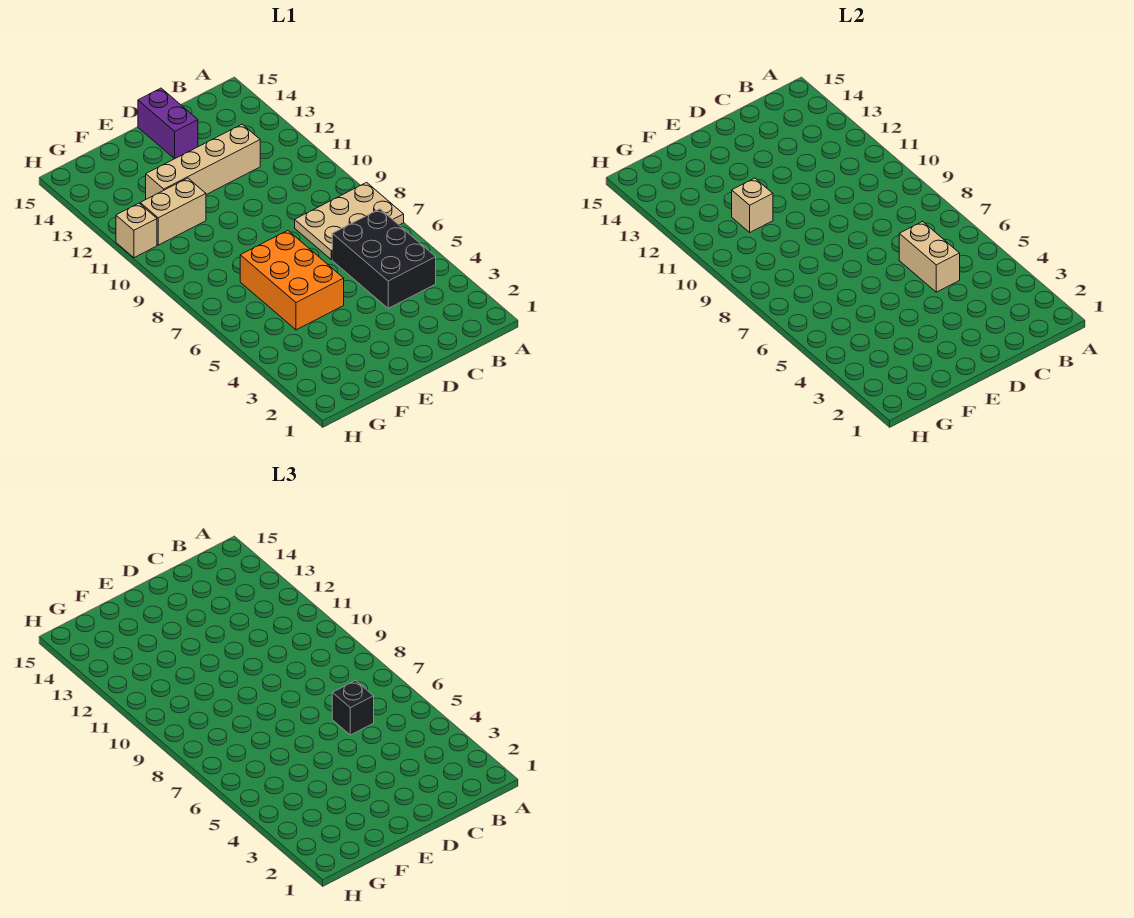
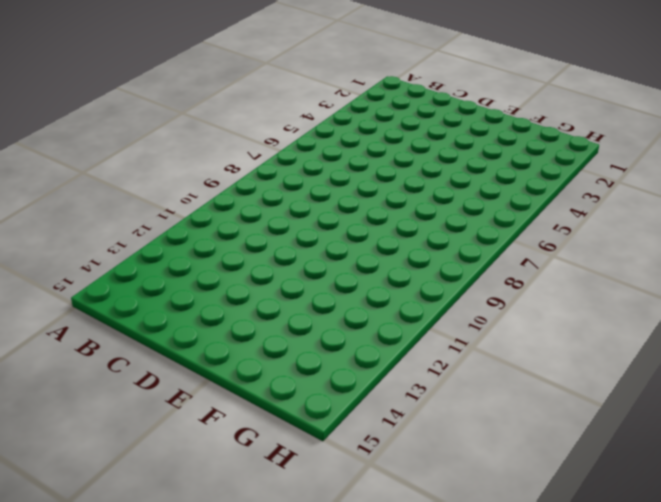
none -> tan plate A7:C8 level 1
none -> black brick B4:C6 level 1

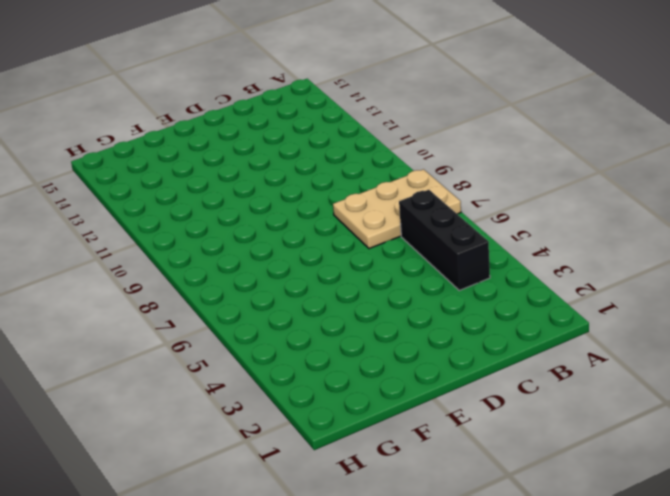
black brick B4:B6 level 1 -> black brick B4:C6 level 1
none -> tan brick C12:F12 level 1
none -> purple brick D14:D15 level 1

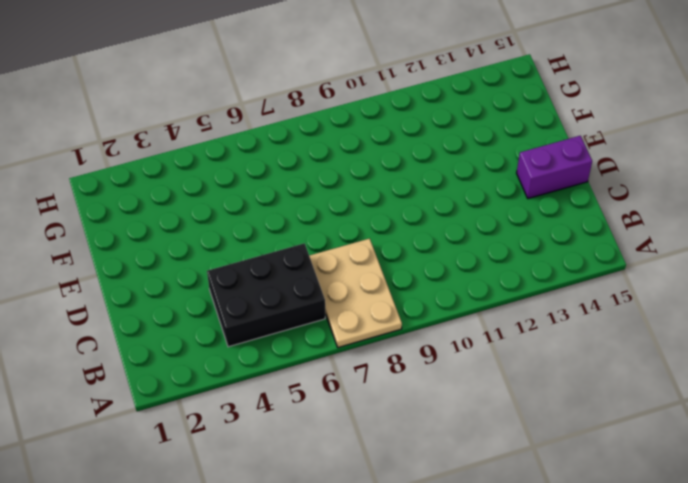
none -> tan brick C12:F12 level 1
none -> orange brick E5:F7 level 1

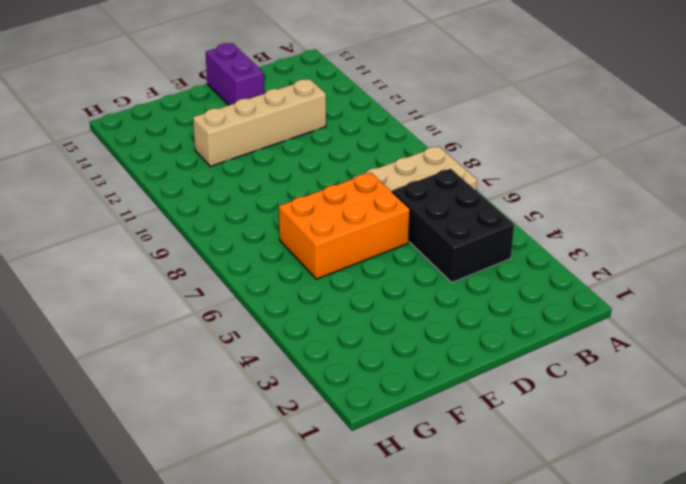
orange brick D6:F7 level 1 -> orange brick E5:F7 level 1
none -> tan brick F11:G11 level 1
none -> tan brick H11 level 1

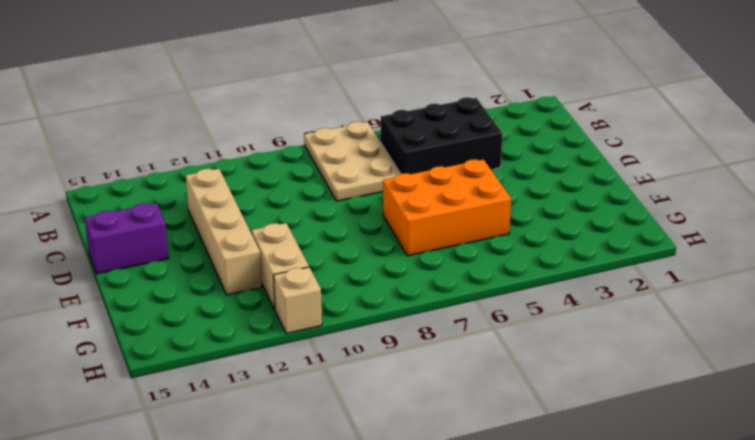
none -> tan brick C5:C6 level 2
none -> tan brick F11 level 2

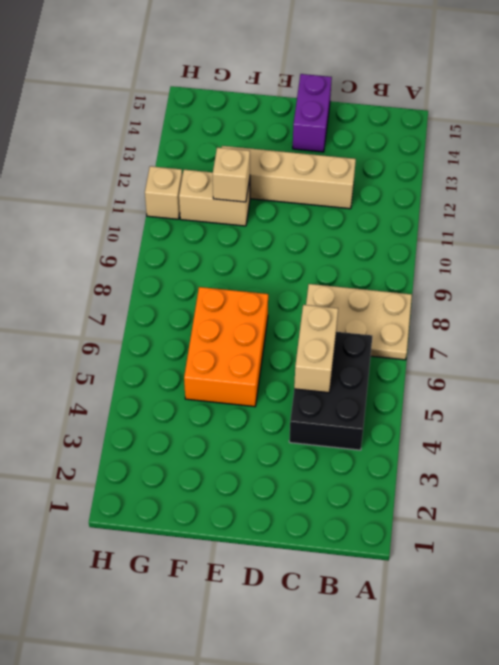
none -> black brick C6 level 3

